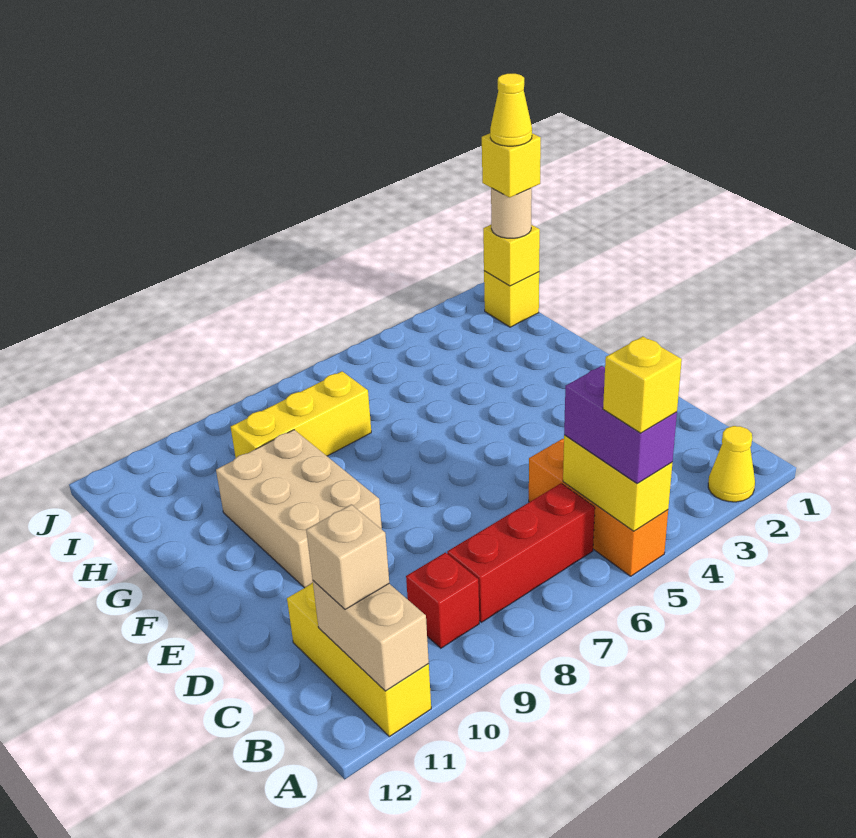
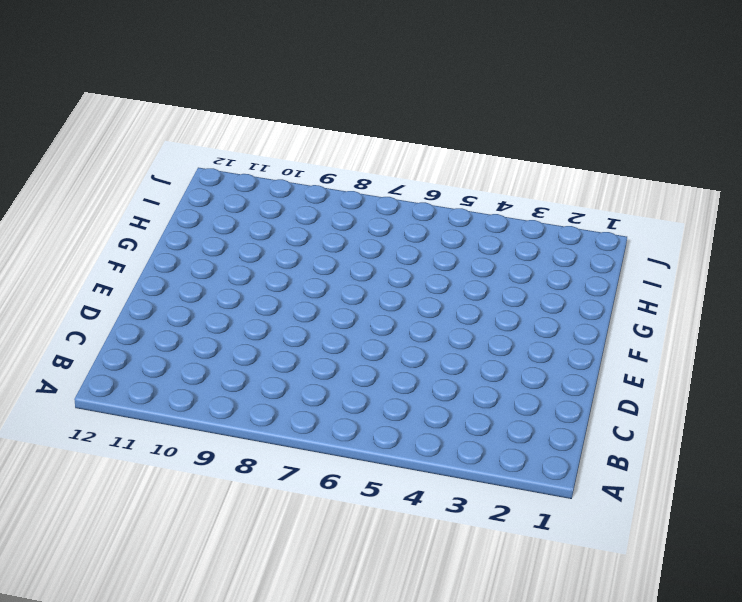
none -> yellow cone A2 level 1
none -> orange brick A5:C5 level 1
none -> yellow brick A11:C11 level 1

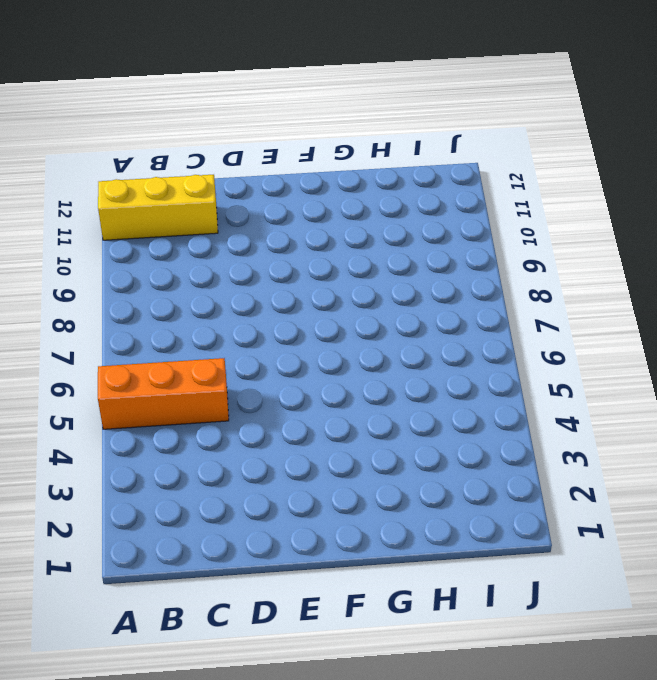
none -> yellow cone A2 level 1
none -> red brick B6:B8 level 1
none -> red brick B9 level 1

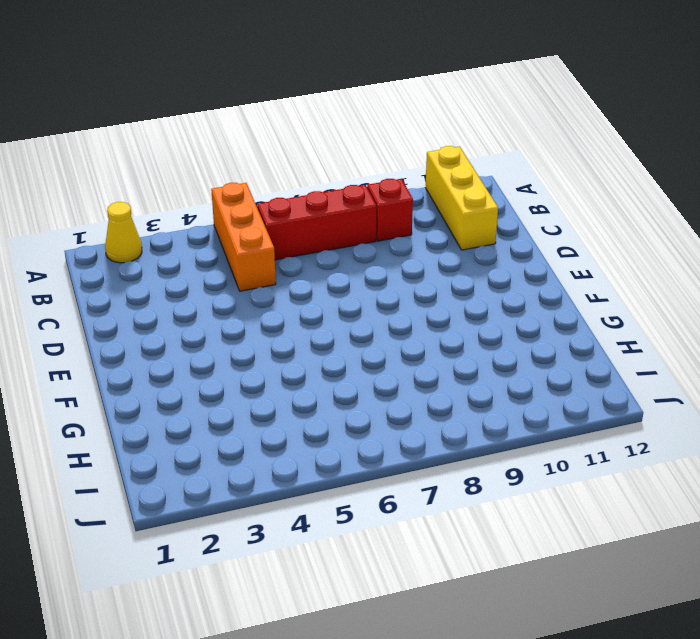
none -> tan brick E9:G10 level 1
none -> yellow brick H7:H9 level 1
none -> yellow brick I1 level 1

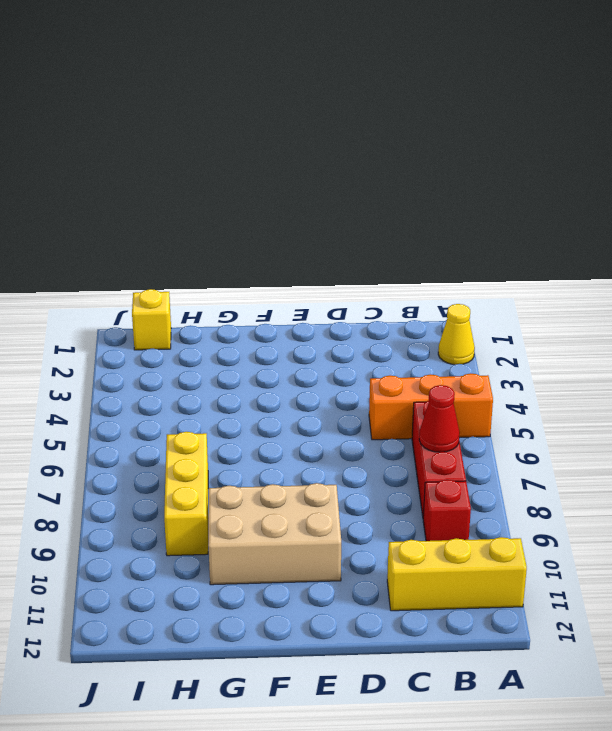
red cone B7 level 2 -> none
none -> yellow brick A5:B5 level 2
none -> tan brick A11:B11 level 2
none -> yellow brick I1 level 2

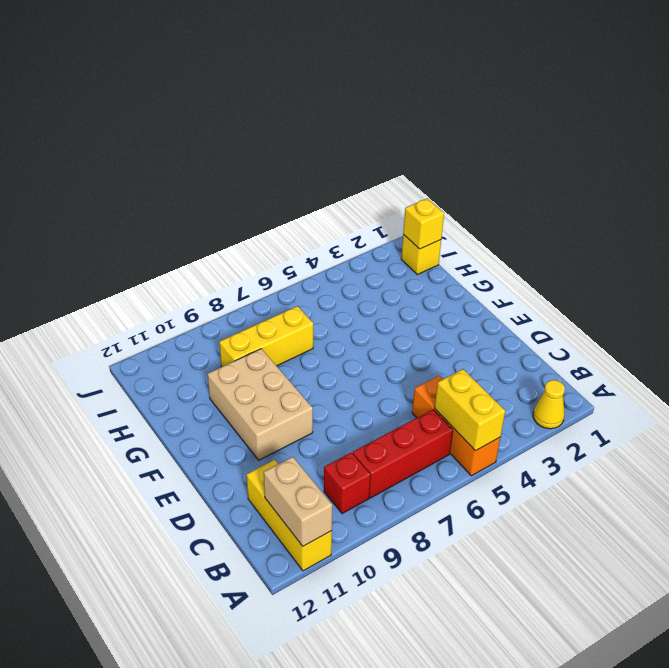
none -> purple brick A5:B5 level 3
none -> tan brick B11 level 3
none -> tan round brick I1 level 3

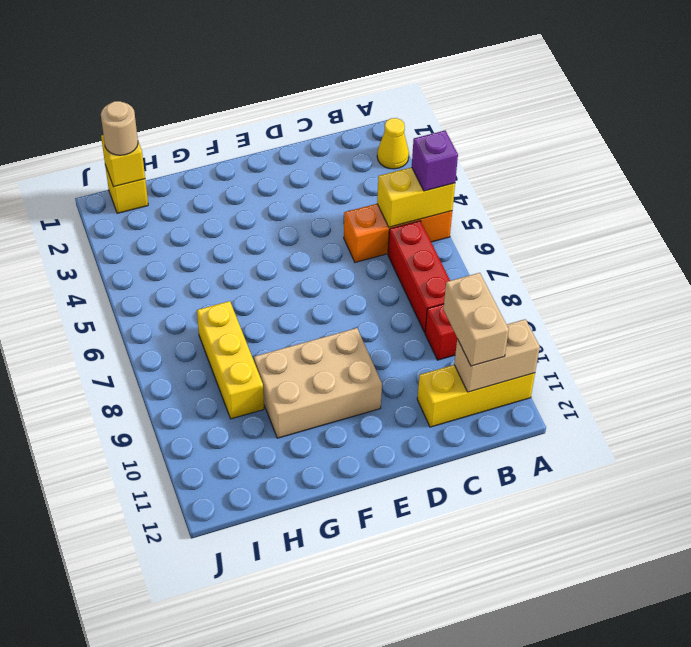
purple brick A5 level 3 -> purple brick A5:B5 level 3
tan brick B10:B11 level 3 -> tan brick B11 level 3
none -> yellow brick A5 level 4
none -> yellow brick I1 level 4
none -> yellow cone I1 level 5

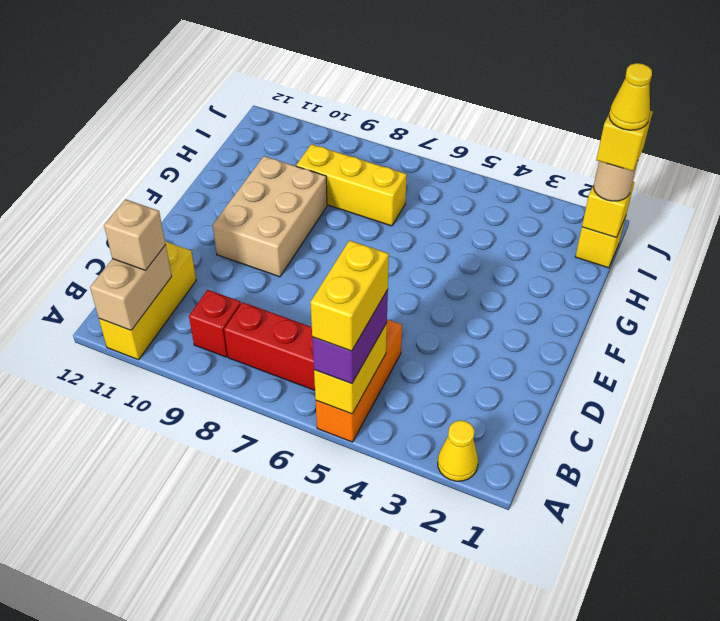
yellow brick A5:B5 level 4 -> yellow brick A5 level 4

